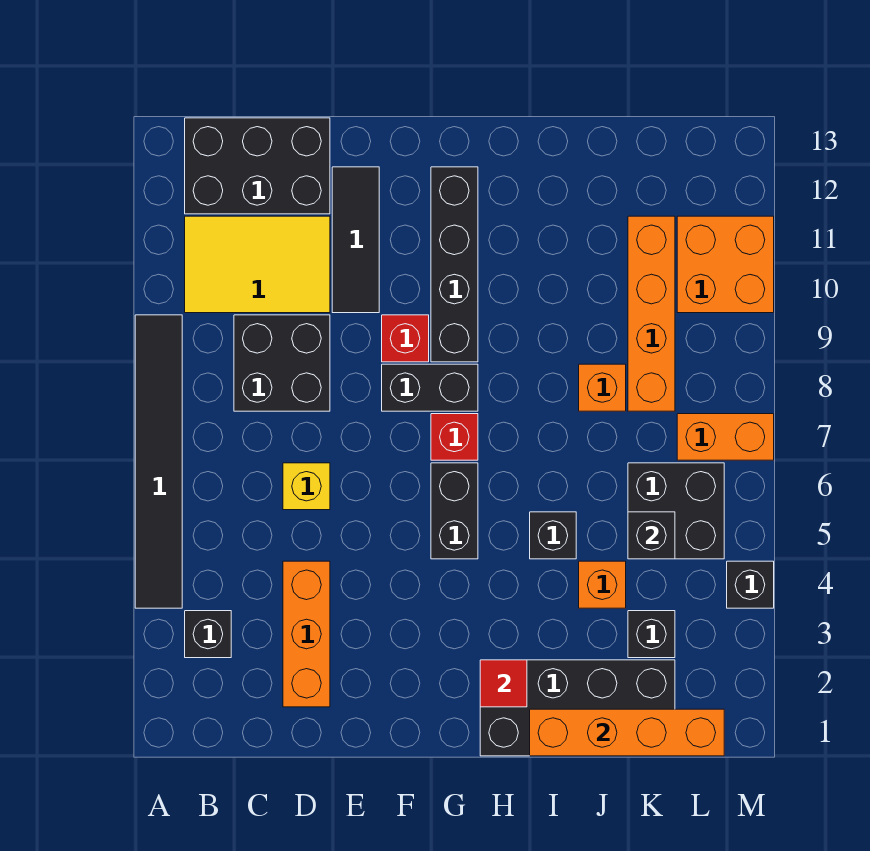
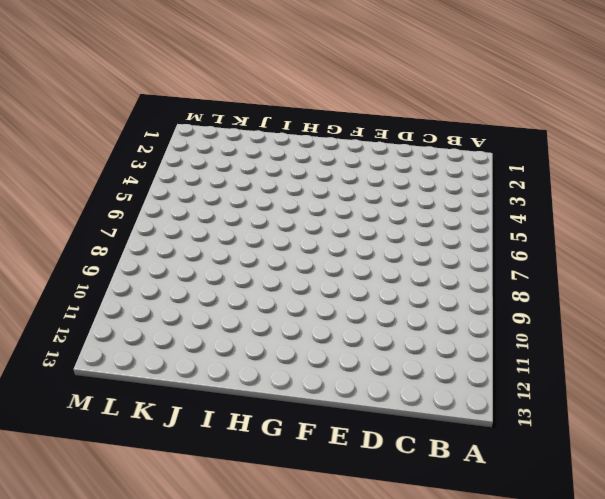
none -> black tile A4:A9 level 1
none -> black brick B3 level 1
none -> yellow tile B10:D11 level 1

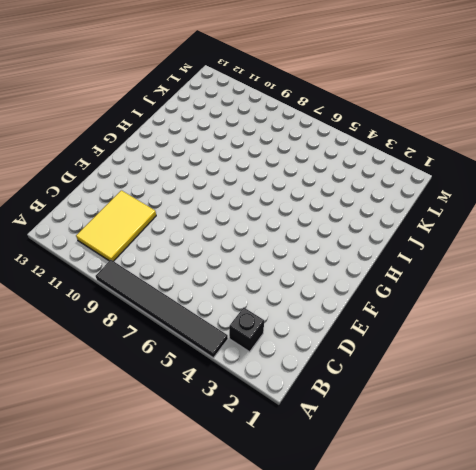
none -> black brick B12:D13 level 1
none -> black brick C8:D9 level 1
none -> orange brick D2:D4 level 1

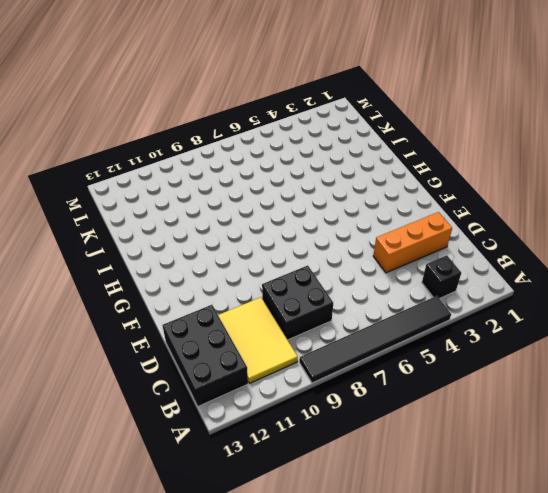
none -> yellow brick D6 level 1
none -> black tile E10:E12 level 1
none -> black brick F8:G8 level 1

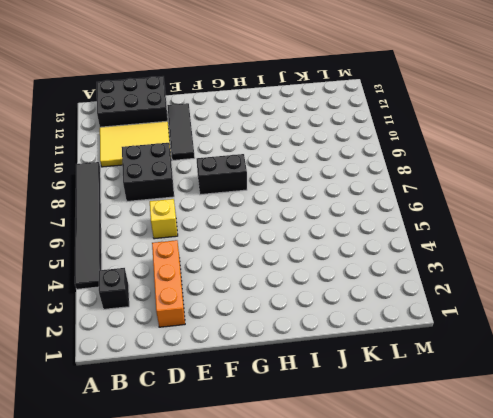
none -> red brick F9 level 1
none -> black brick G5:G6 level 1
none -> red brick G7 level 1

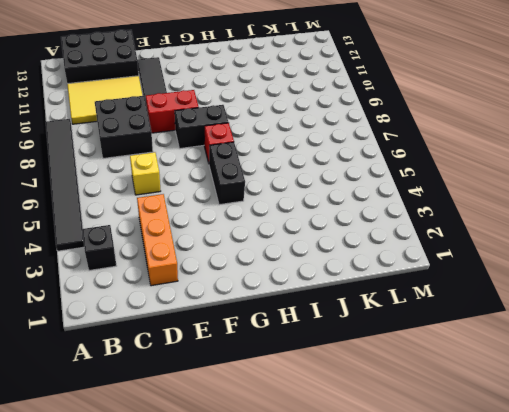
red brick E9:F9 level 1 -> red brick F9 level 1
none -> black brick G9:G12 level 1
none -> black brick H1:K2 level 1
none -> black brick I5 level 1

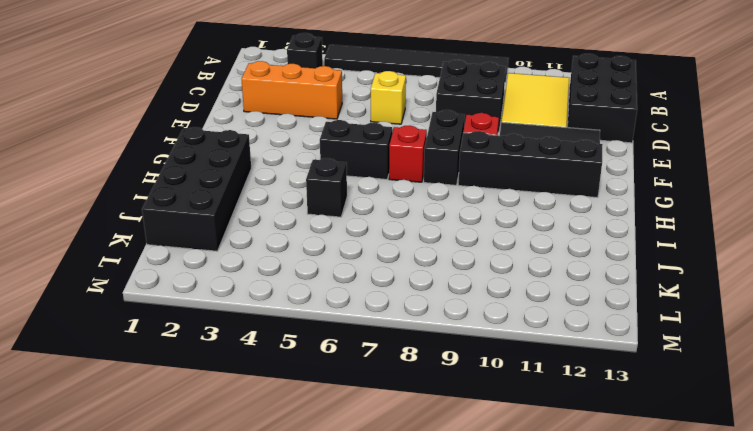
none -> orange brick J4 level 1
none -> orange brick J8 level 1
none -> black brick K3 level 1

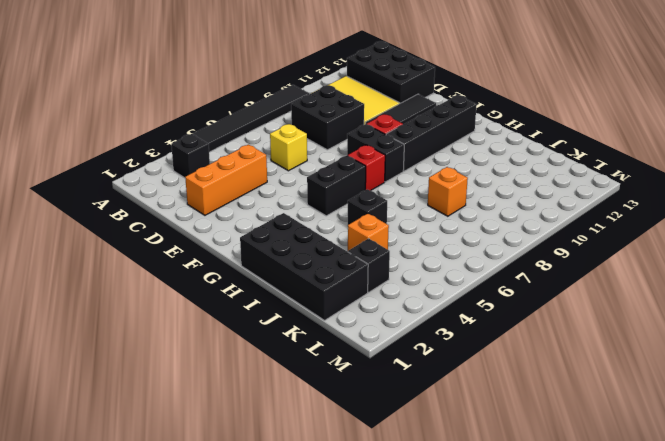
none -> black brick K5:L6 level 1
none -> orange brick K8:K11 level 1
none -> orange brick L7:M7 level 1

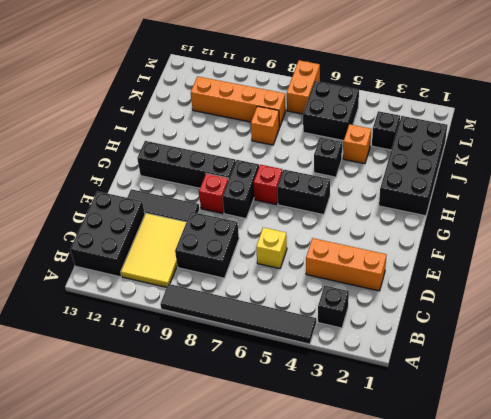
none -> orange brick L10:M11 level 1
none -> black brick M4 level 1
none -> red tile H2 level 2

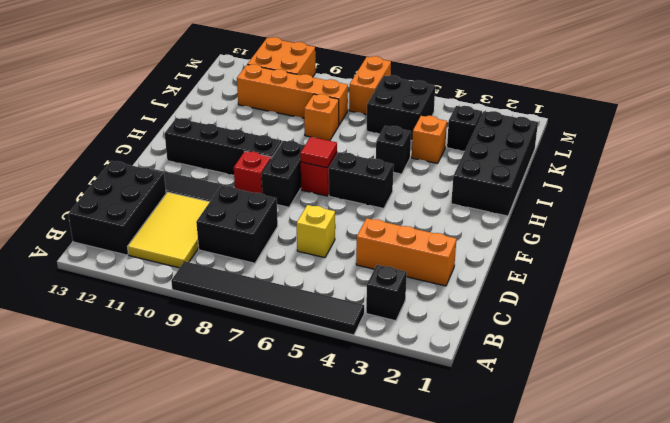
red tile G7 level 2 -> red tile H2 level 2
none -> black brick M4 level 1
none -> orange brick I1:L1 level 2
none -> black brick K5 level 2

